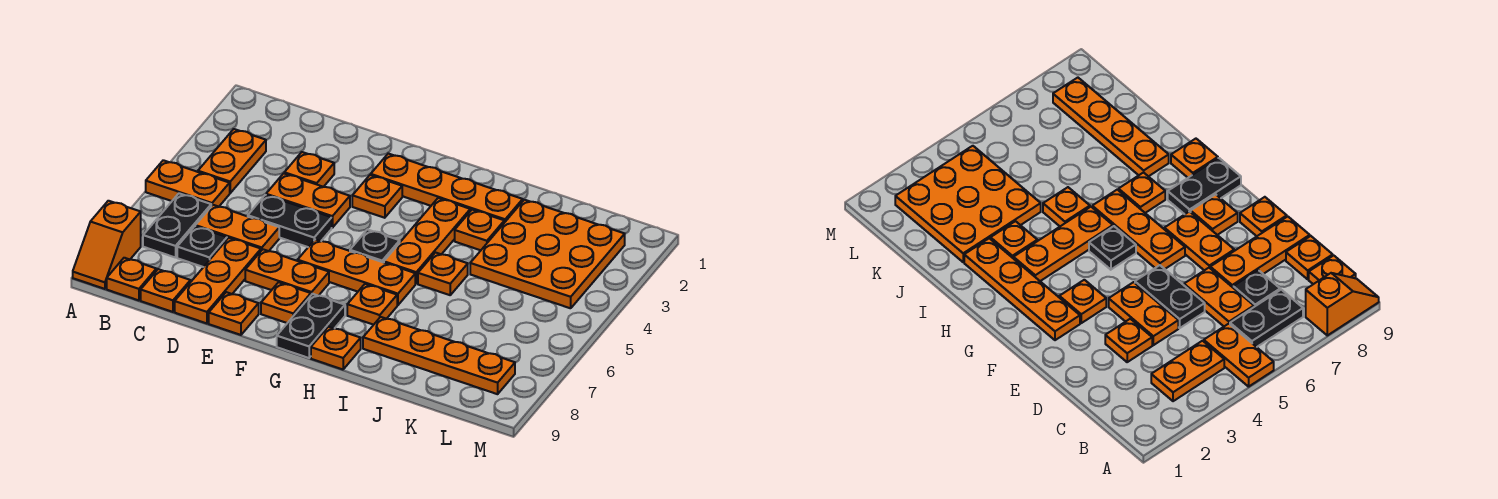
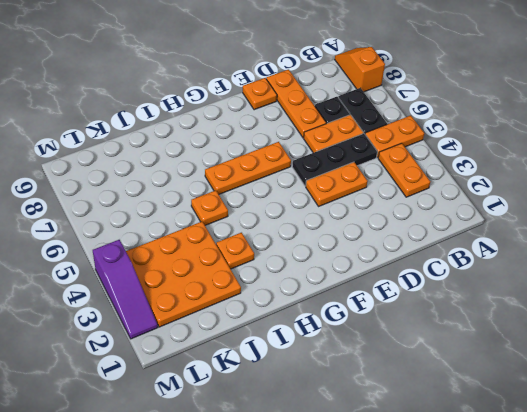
black plate C5:E5 level 1 -> black plate D5:E5 level 1
purple slope M2:M4 level 1 top 4 -> none
none -> orange plate B9 level 1
none -> orange plate C9 level 1
none -> orange plate D3 level 1

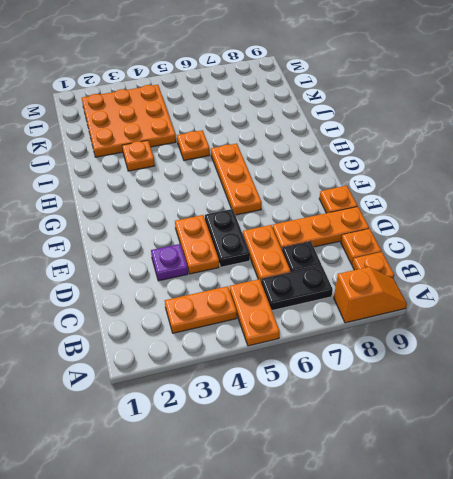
purple plate D3 level 1 -> orange plate D3 level 1
none -> orange plate E7:F7 level 1
none -> orange plate F2:I2 level 1
none -> orange plate F3 level 1

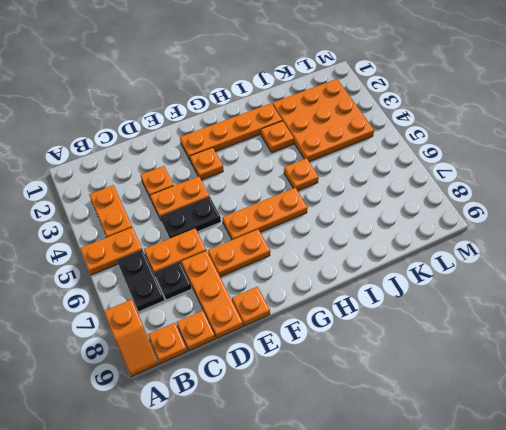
none -> orange plate F8 level 1
none -> black plate G5 level 1
none -> black plate G8:G9 level 1

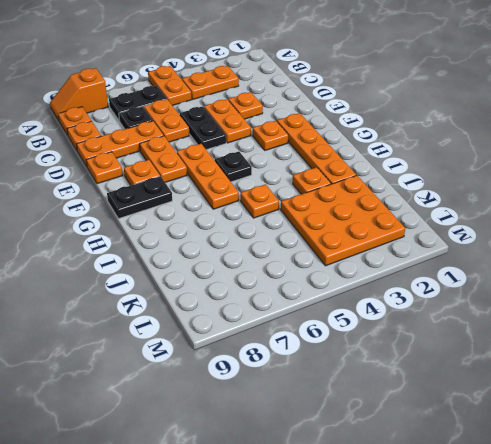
none -> orange plate H3:H5 level 1
none -> orange plate H7 level 1
none -> orange plate H9 level 1

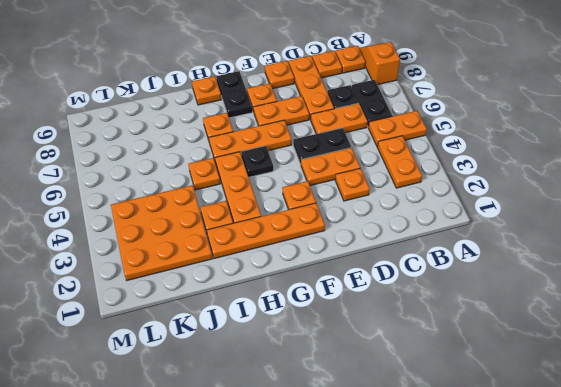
none -> orange plate I8:L8 level 1

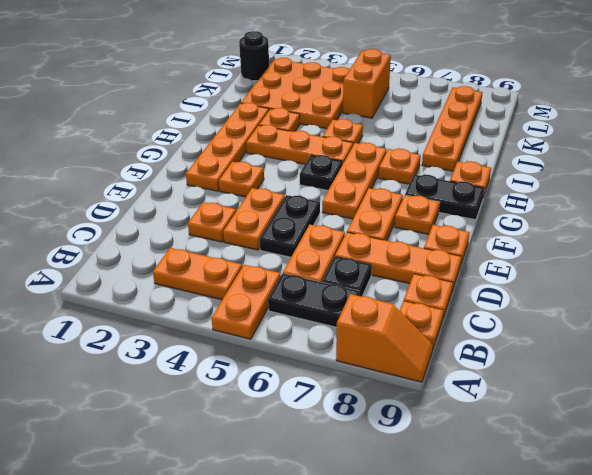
orange brick K5:L5 level 1 -> none
black round brick L1 level 1 -> none

